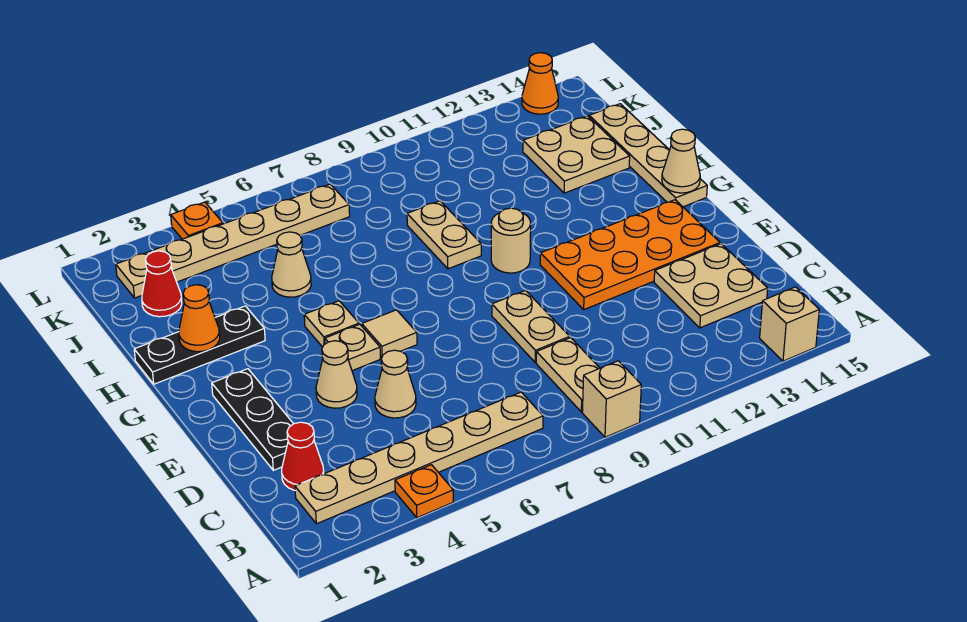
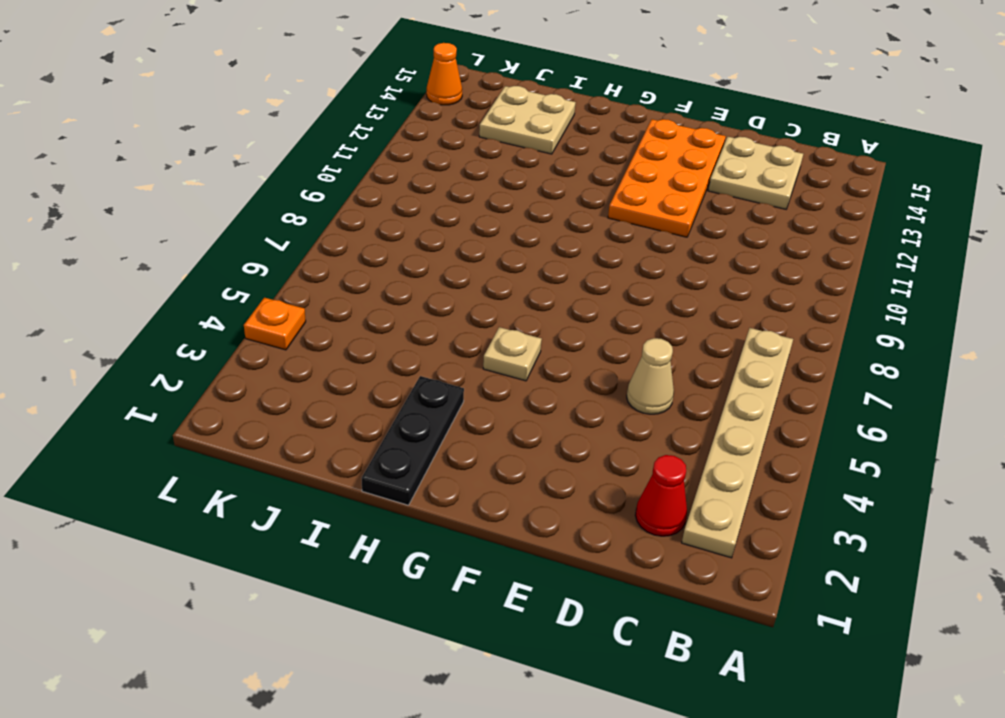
none -> orange plate A4 level 1
none -> tan brick A9 level 1
none -> tan brick A14 level 1

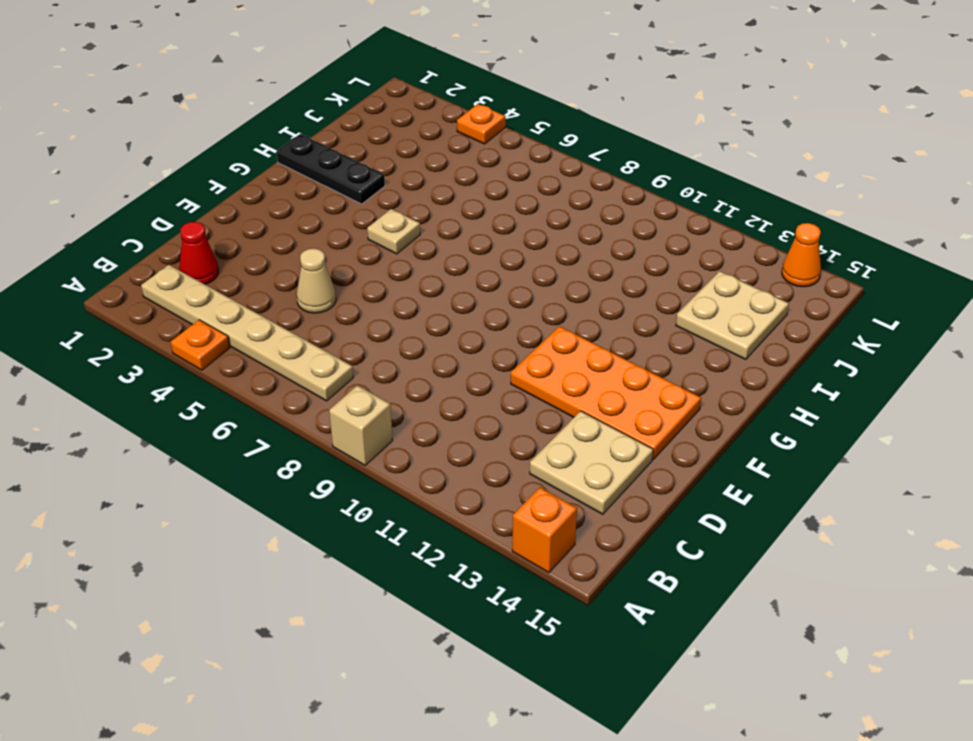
orange brick A14 level 1 -> tan brick A14 level 1
none -> tan plate B9:C9 level 1
none -> black plate D2:F2 level 1
none -> tan plate D9:E9 level 1

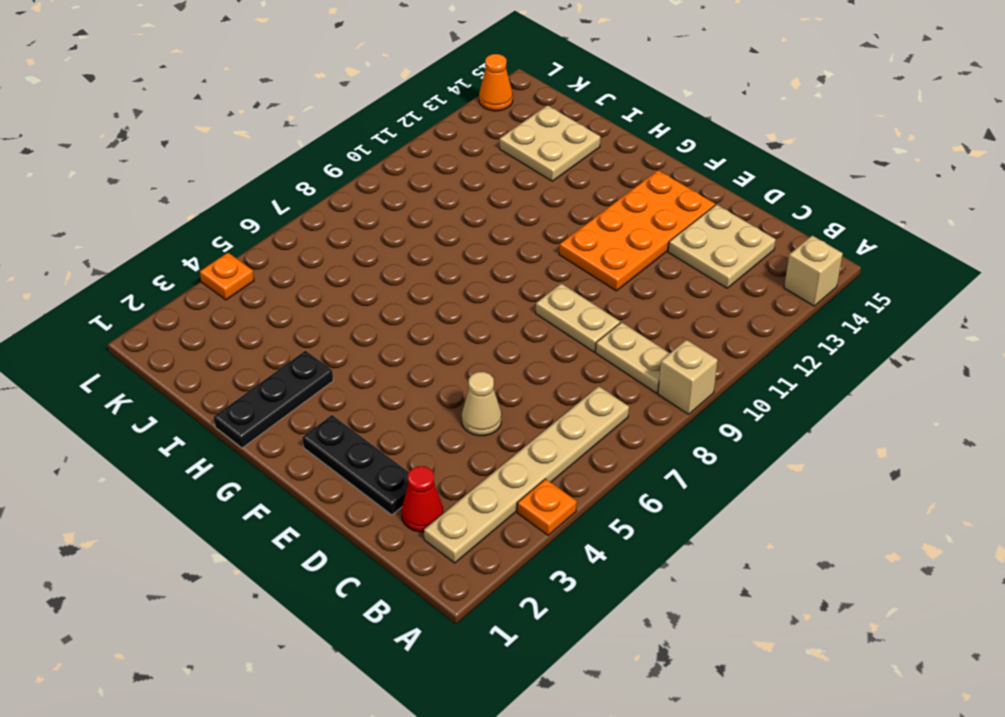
none -> tan cone E4 level 1
none -> tan plate F5 level 1
none -> tan tile F6 level 1

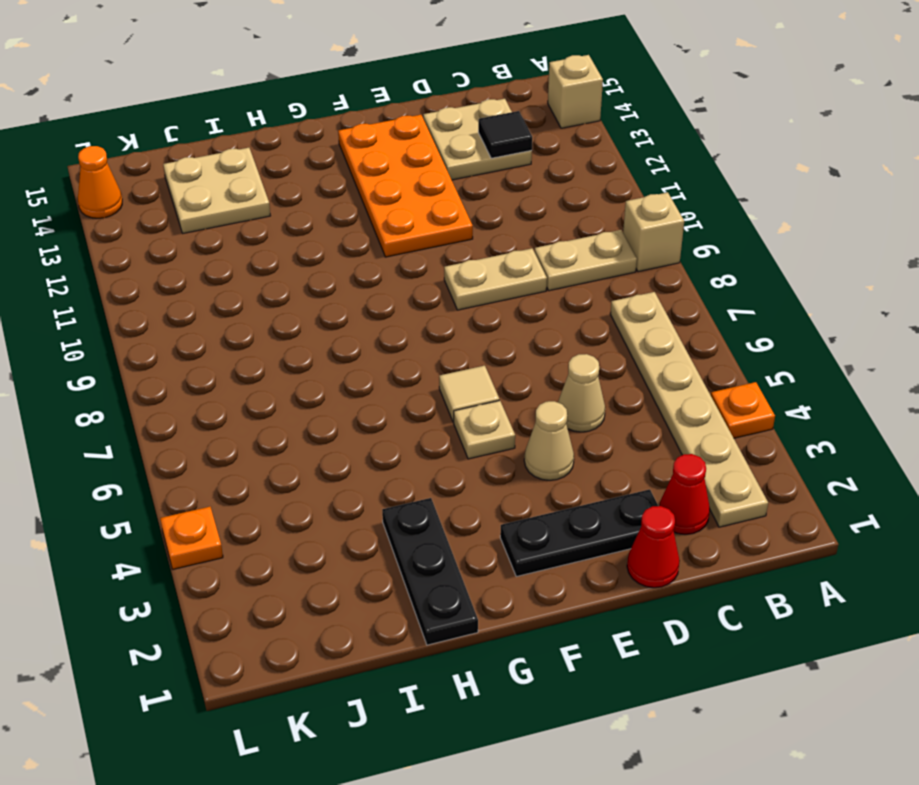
black tile C13 level 2 -> none
red cone D1 level 1 -> red cone J2 level 1
none -> tan plate G5 level 1
none -> tan round brick G10 level 1
none -> tan plate G15:J15 level 1

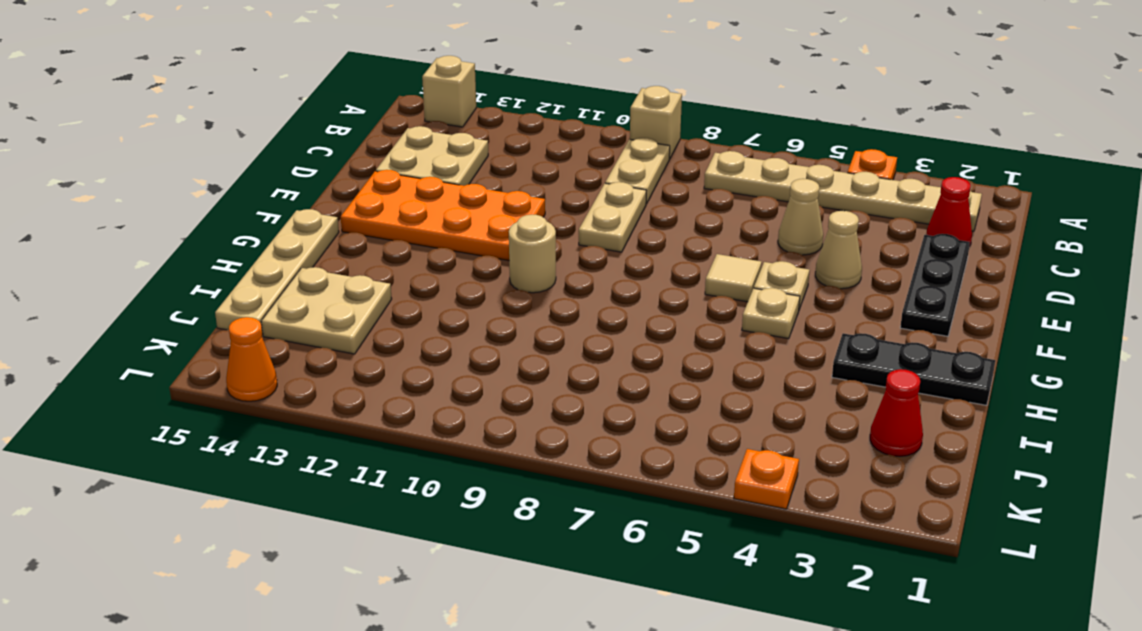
none -> tan plate H9:I9 level 1
none -> tan cone I5 level 1
none -> tan plate K2:K7 level 1

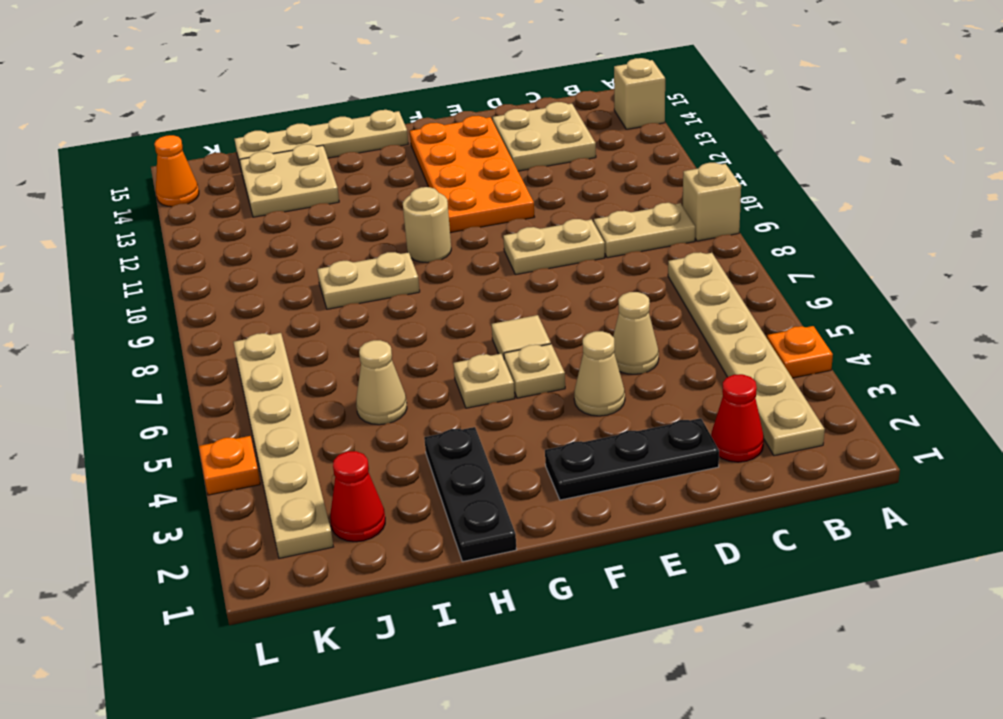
none -> tan cone G15 level 2
none -> orange cone H2 level 2

